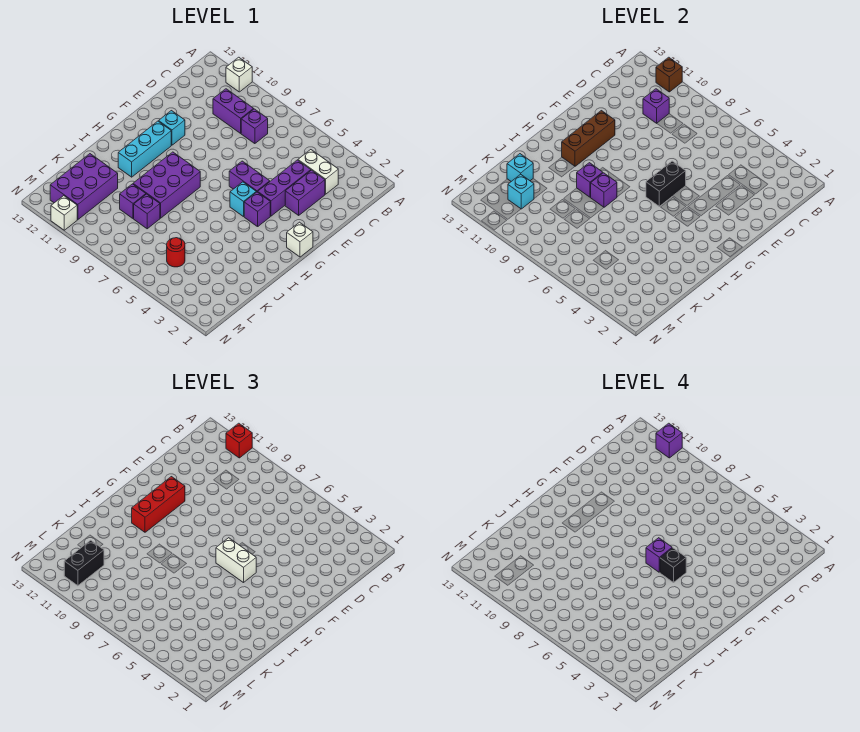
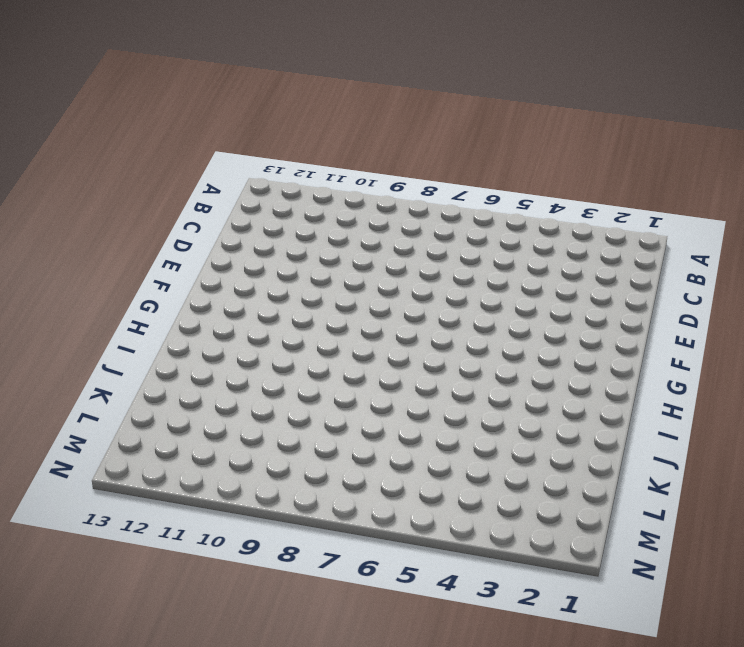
none -> white brick A11 level 1
none -> white brick C3:C4 level 1
none -> purple brick C8 level 1
none -> purple brick C9:C10 level 1

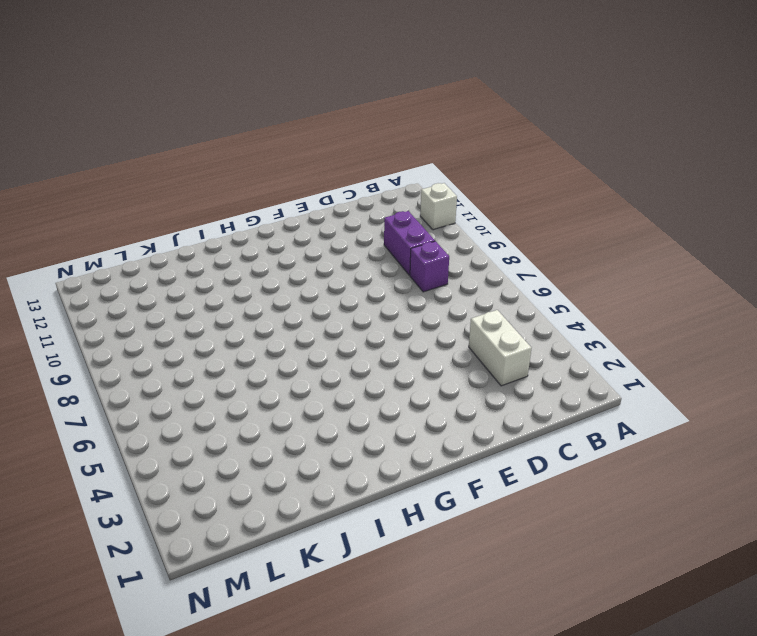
none -> purple brick D3:E3 level 1
none -> purple brick D4:F4 level 1
none -> purple brick F5:F6 level 1
none -> cyan brick F11 level 1

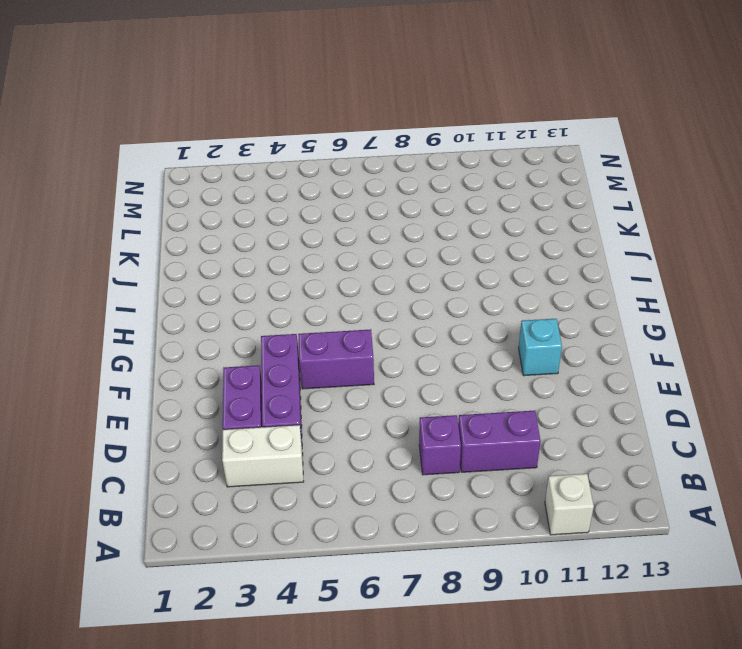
none -> white brick G1 level 1
none -> purple brick G4 level 1
none -> cyan brick G5 level 1
none -> cyan brick G11:I11 level 1

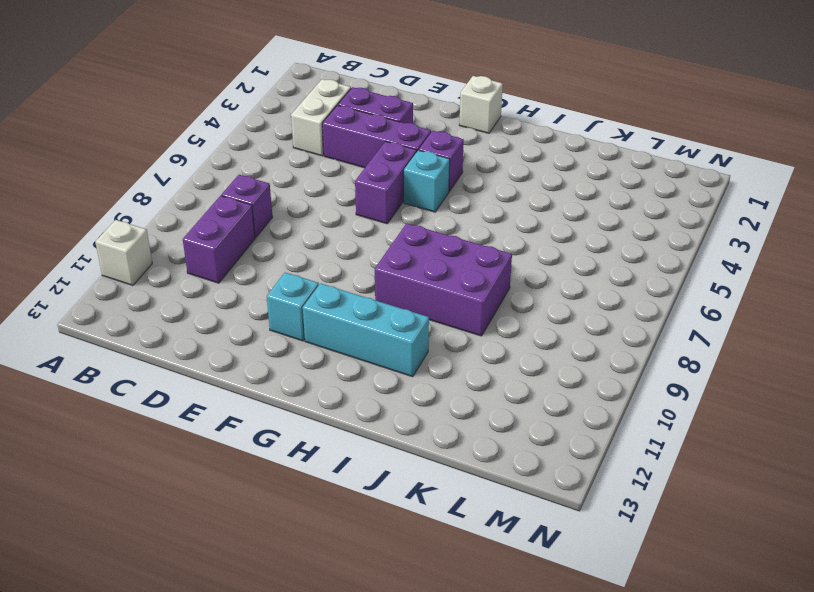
none -> purple brick K8 level 1
none -> purple brick K9 level 1
none -> purple brick K11:M12 level 1
none -> red round brick L5 level 1

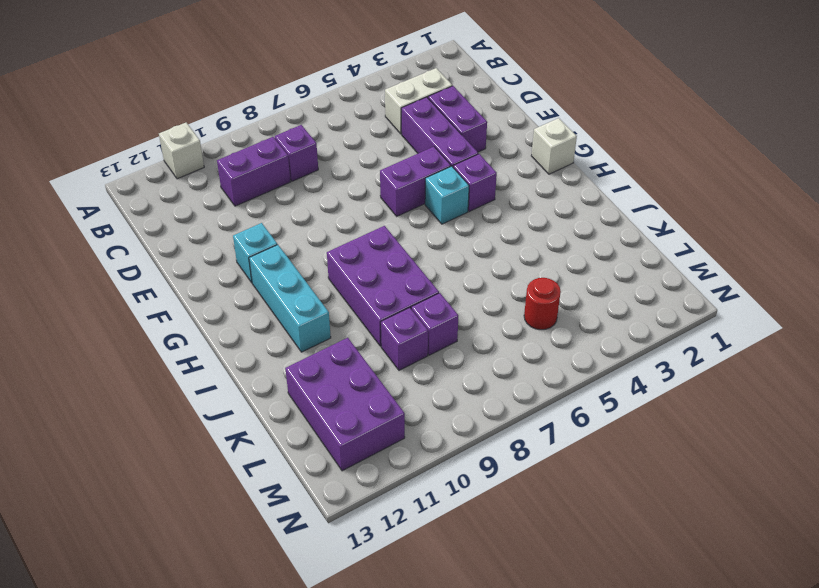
none -> white brick N11 level 1
none -> brown brick A11 level 2
none -> purple brick C10 level 2
none -> black brick F6:G6 level 2

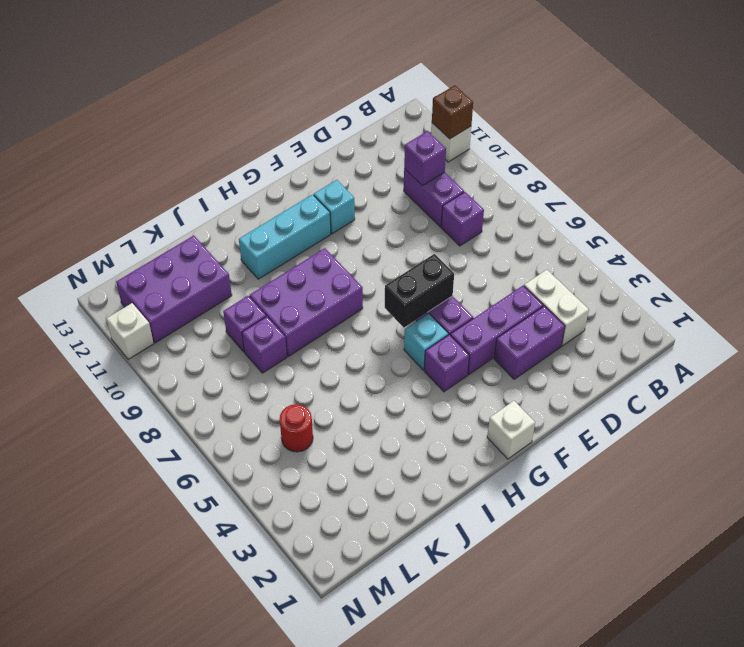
none -> brown brick F11:H11 level 2
none -> purple brick I8 level 2
none -> purple brick I9 level 2
none -> cyan brick K12 level 2

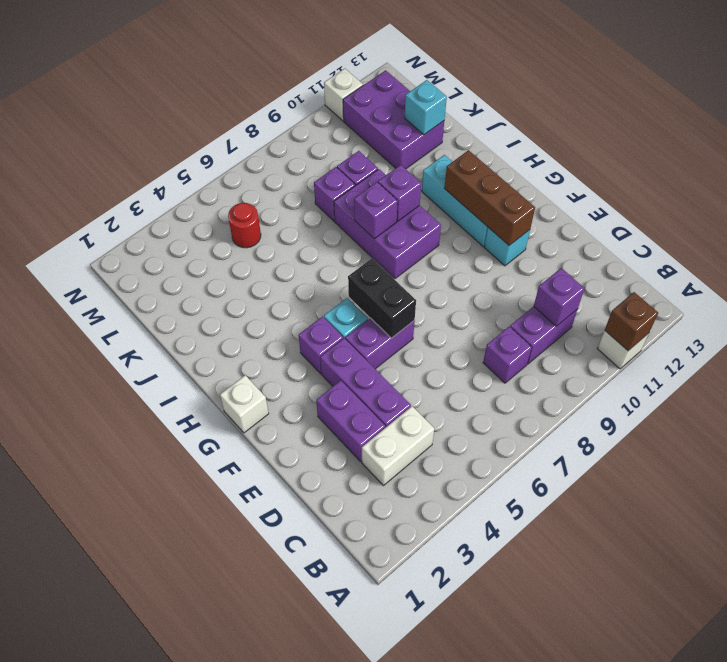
none -> cyan brick L11 level 2
none -> red brick A11 level 3
none -> red brick F11:H11 level 3
none -> white brick G5:G6 level 3

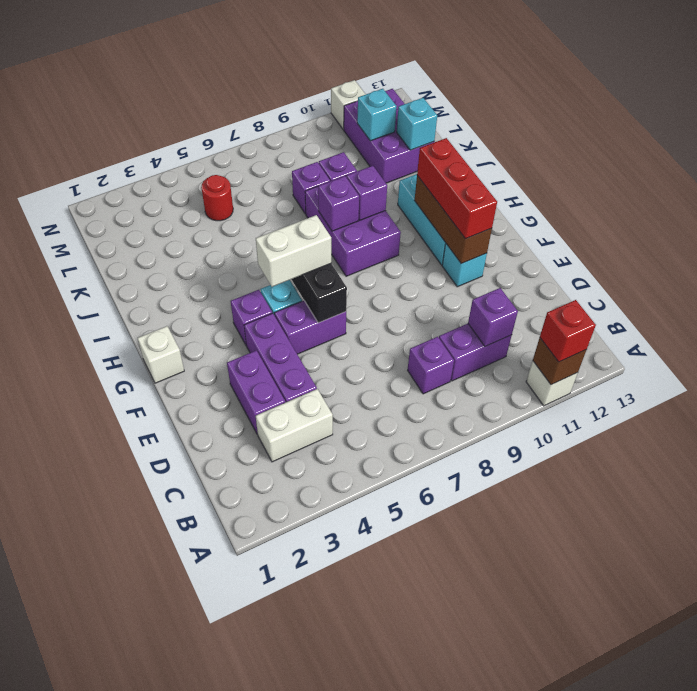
none -> black brick L11:M11 level 3
none -> purple brick A11 level 4
none -> black brick G5 level 4
none -> purple brick G6 level 4

